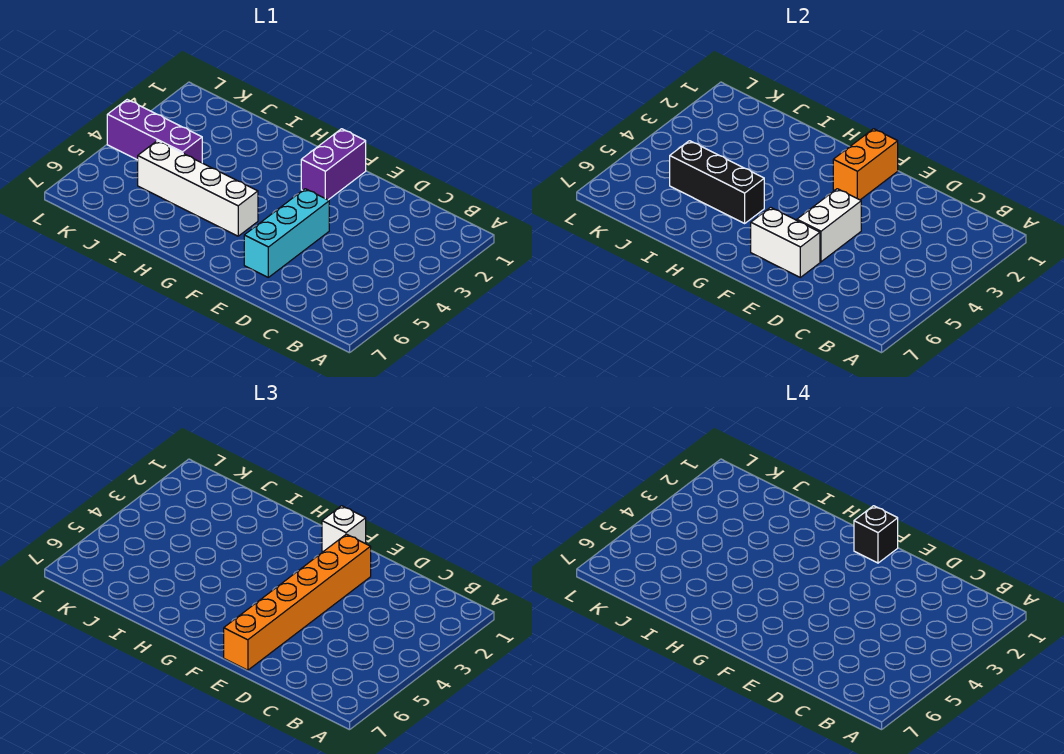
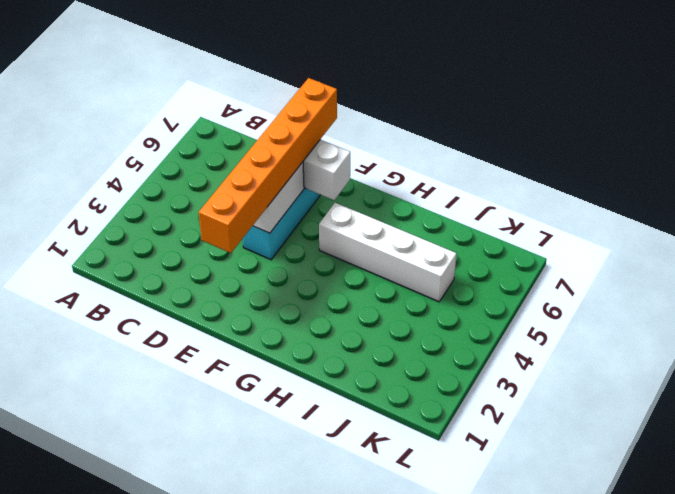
none -> purple brick F1:F2 level 1
none -> purple brick J4:L4 level 1

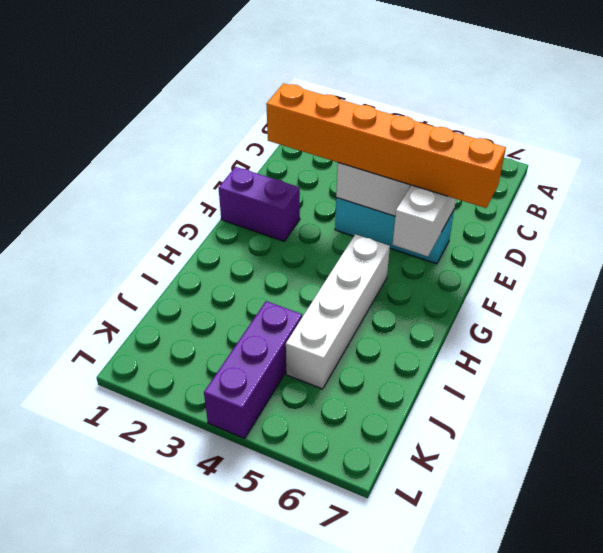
none -> orange brick F1:F2 level 2
none -> black brick H5:J5 level 2

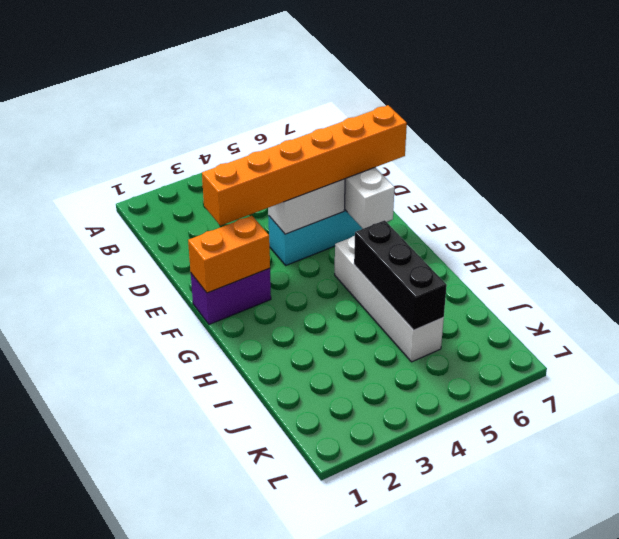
none -> purple brick J4:L4 level 1
none -> white brick F1 level 3

